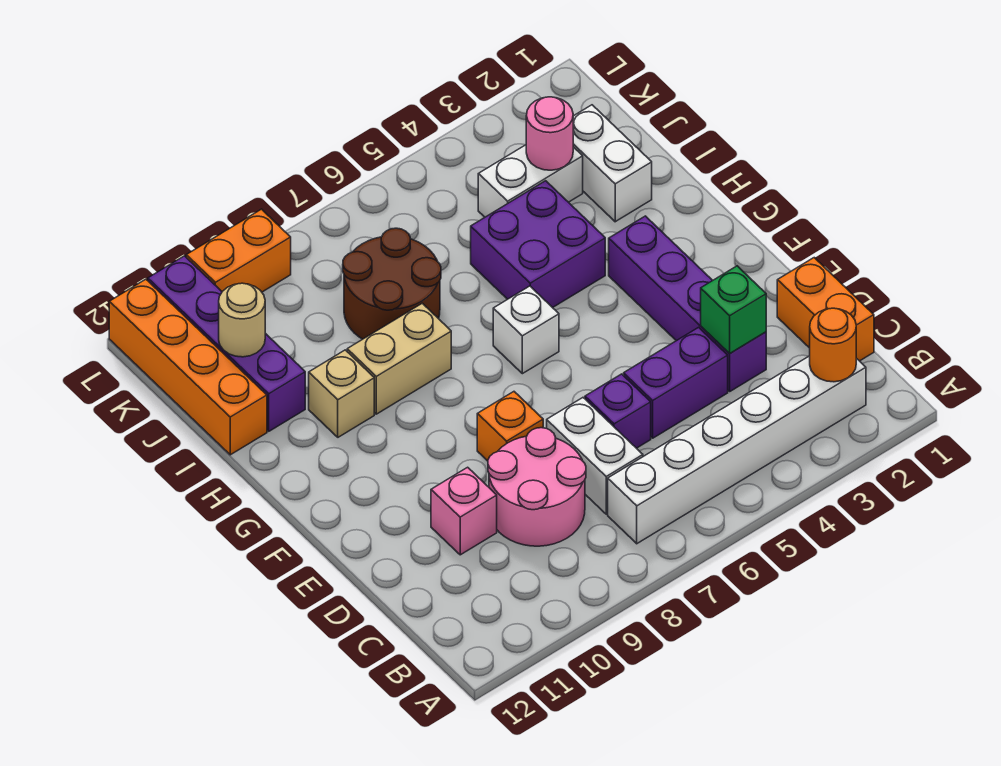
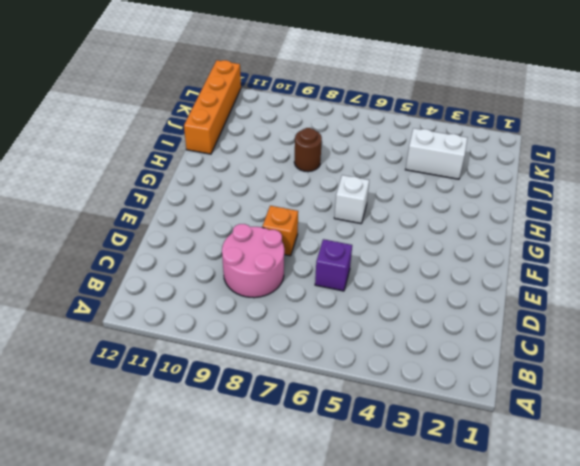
brown round brick I8 level 1 -> brown round brick I7:J8 level 1
none -> white brick B2:B7 level 1
none -> orange brick C1:D1 level 1
none -> white brick C7:D7 level 1

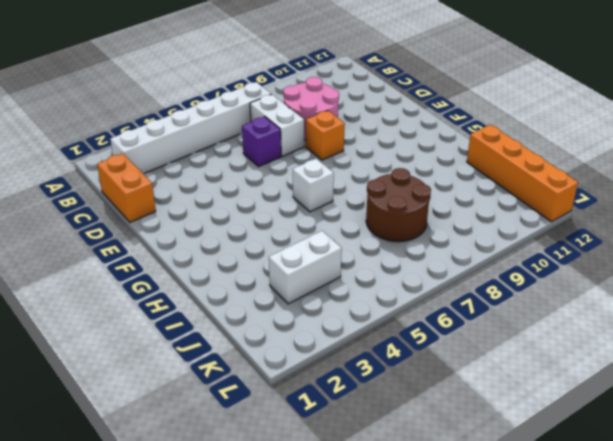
none -> purple brick D3:G3 level 1
none -> purple brick D4:D5 level 1
none -> pink brick D10 level 1

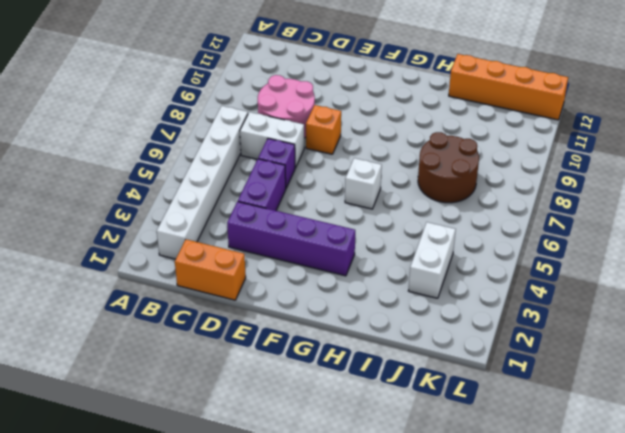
none -> pink brick D10 level 1
none -> purple brick H4:I5 level 1
none -> tan brick H8:H9 level 1

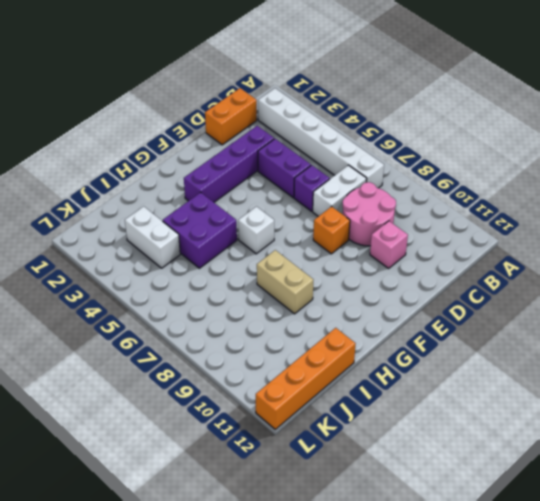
none -> tan brick H10 level 1
none -> white brick I2:J2 level 1
none -> brown round brick I7:J8 level 1

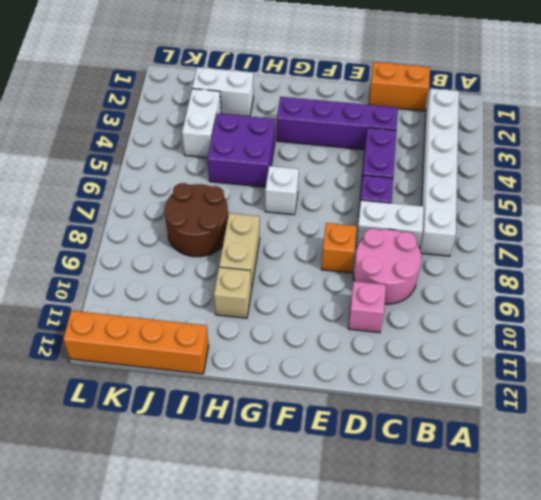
none -> purple brick I11:L11 level 1
none -> orange brick L9:L10 level 1
none -> orange round brick B2 level 2

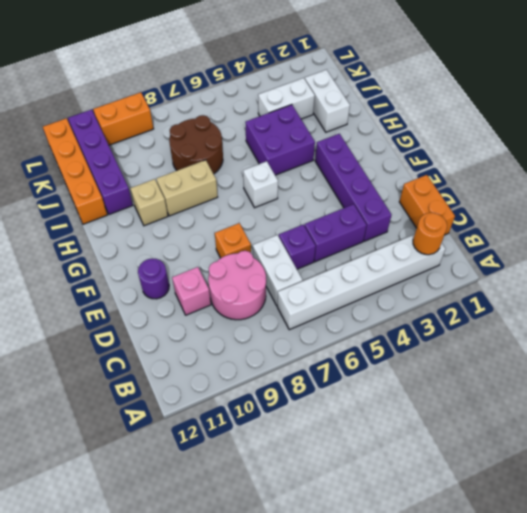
purple round brick E11 level 1 -> none
none -> green brick D3 level 2
none -> pink round brick J3 level 2
none -> tan round brick J11 level 2

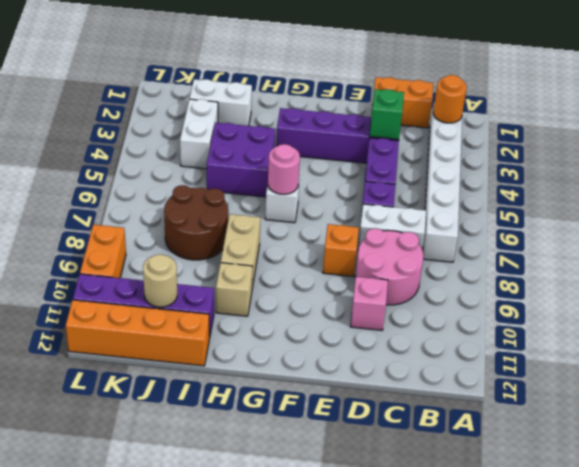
pink round brick G6 level 2 -> pink round brick J3 level 2

